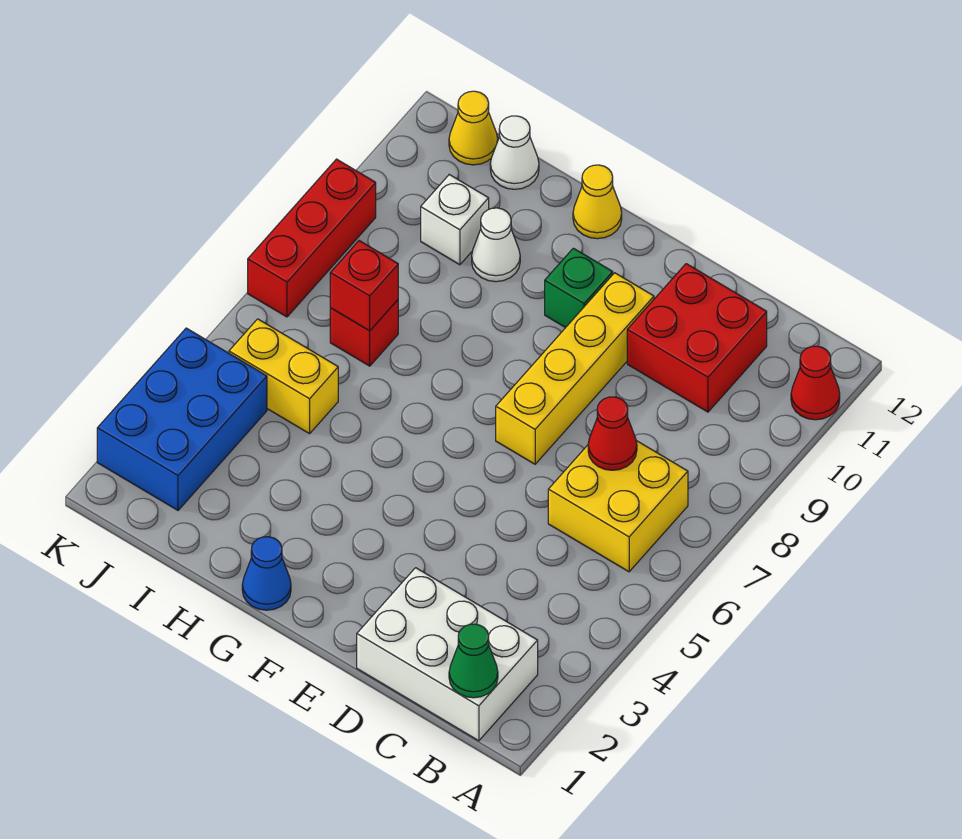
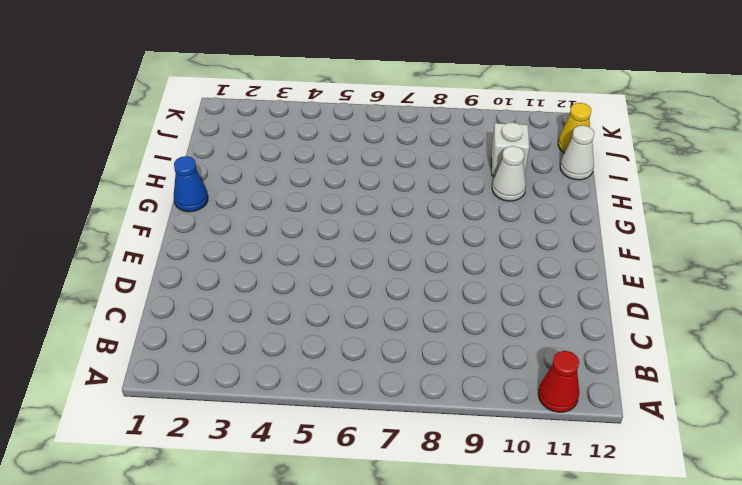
none -> white brick B1:D2 level 1
none -> yellow brick B6:C7 level 1
none -> red brick C10:D11 level 1

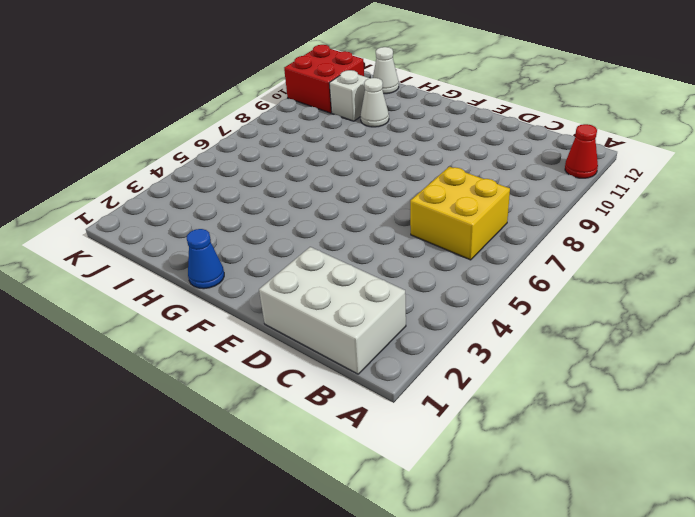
red brick J10:K11 level 1 -> red brick C10:D11 level 1
none -> yellow brick E7:E10 level 1
none -> green brick F10 level 1
none -> yellow cone G12 level 1

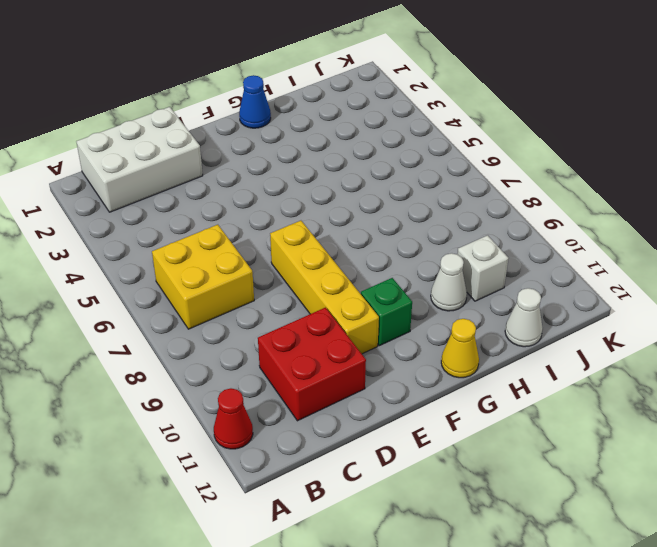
none -> yellow brick I5:J5 level 1
none -> red brick I7 level 1
none -> blue brick J2:K4 level 1

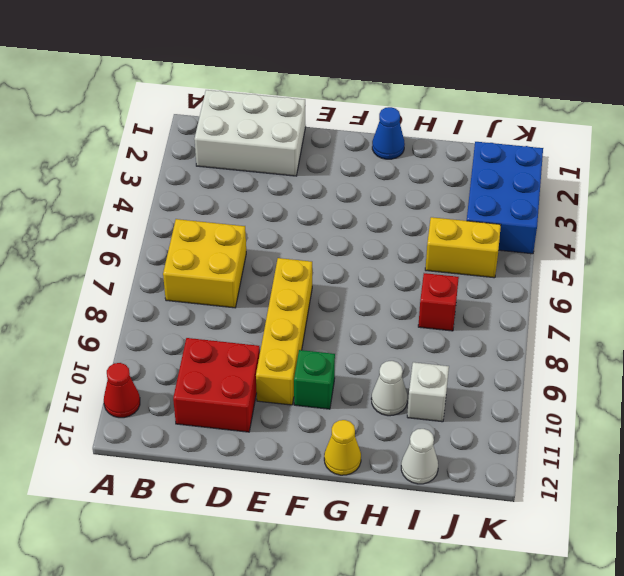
none -> yellow cone J12 level 1
none -> red brick K7:K9 level 1
none -> green cone B1 level 2

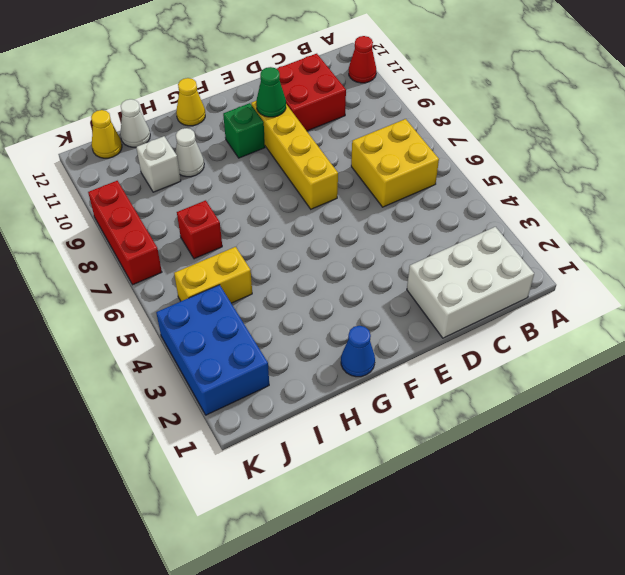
green cone E10 level 2 -> green cone B1 level 2
none -> red cone C7 level 2
none -> red brick I7 level 2

